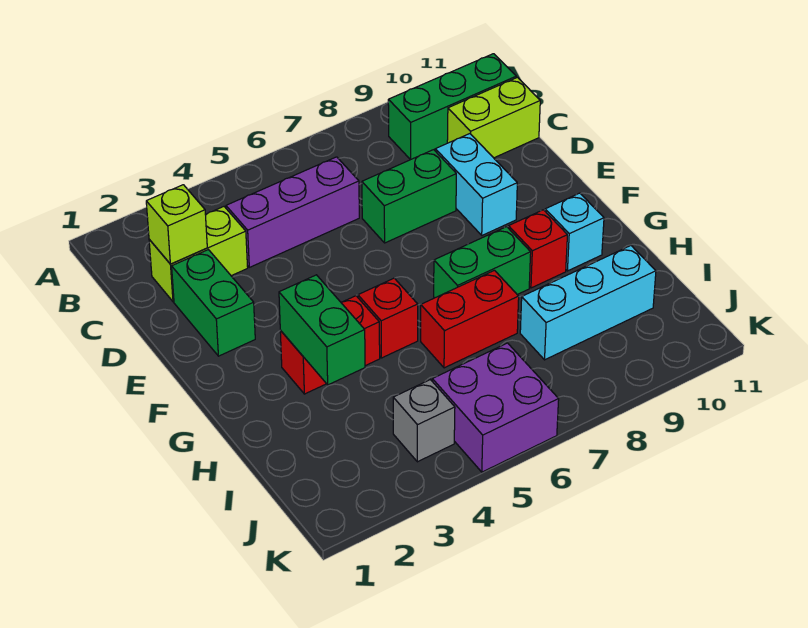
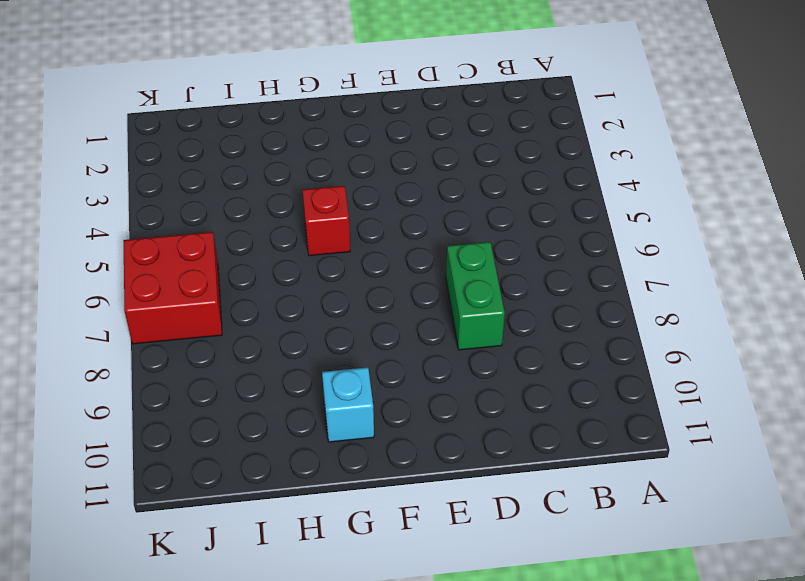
red brick J6:K7 level 1 -> purple brick J5:K6 level 1
none -> green brick B9:B11 level 1
none -> lime brick C2:C3 level 1
none -> purple brick C4:C6 level 1

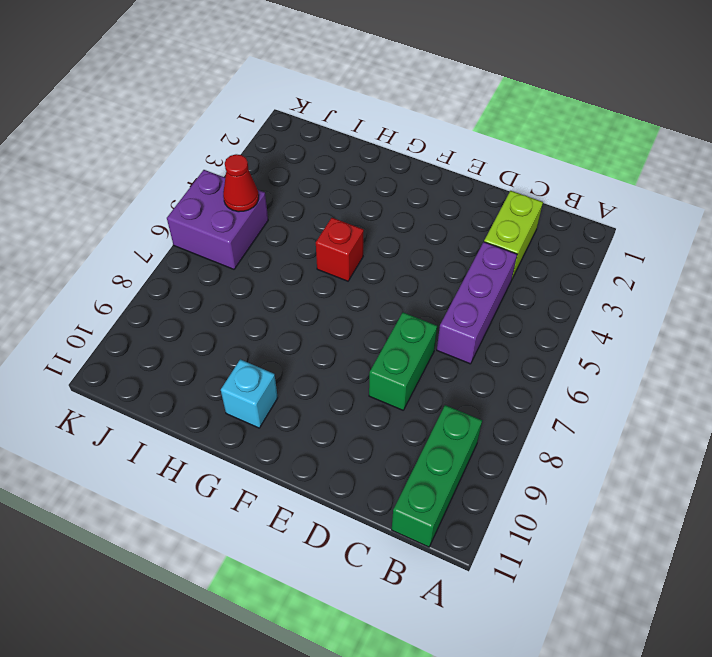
red cone J5 level 2 -> none
none -> lime brick C10:C11 level 1
none -> green brick D2:E2 level 1
none -> cyan brick D9:E9 level 1

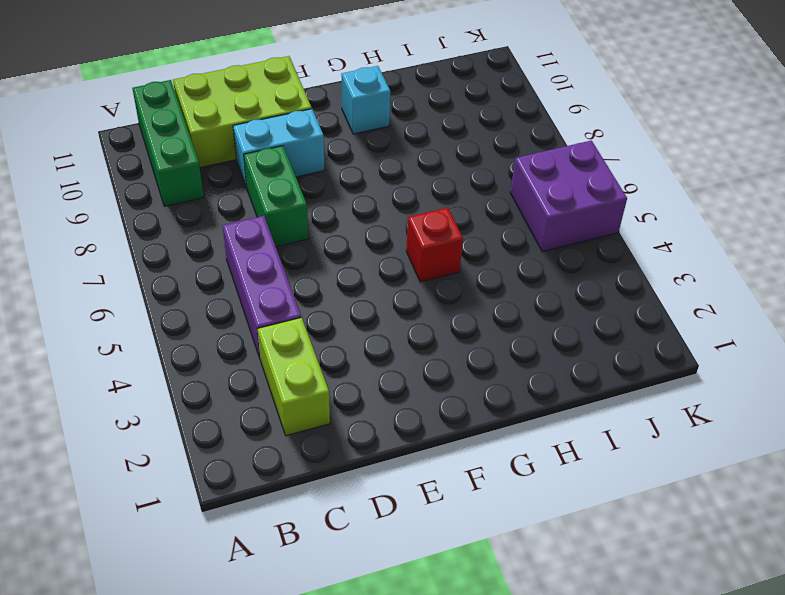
lime brick C10:E11 level 1 -> lime brick C10:C11 level 1
none -> green brick D2:E2 level 1
none -> red brick G3:G4 level 1
none -> green brick G7:G8 level 1

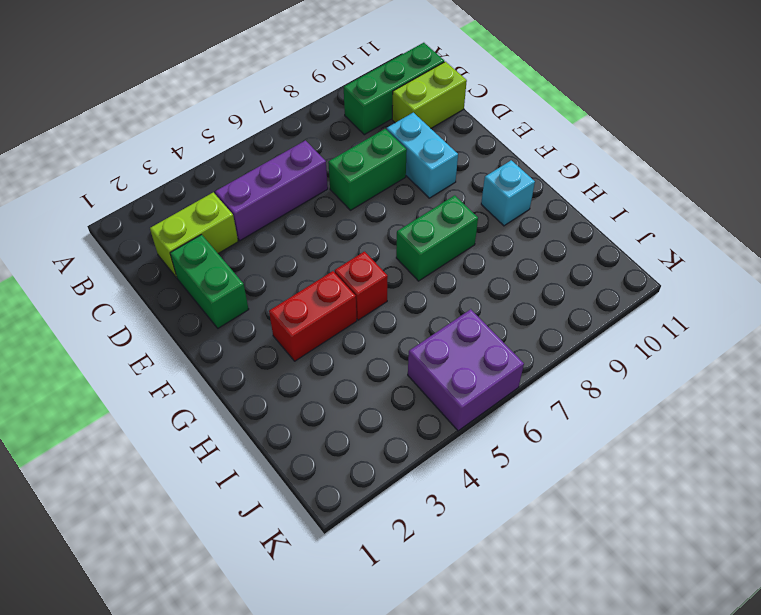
none -> red brick G9 level 1
none -> red brick H6:H7 level 1
none -> cyan brick I8:I10 level 1

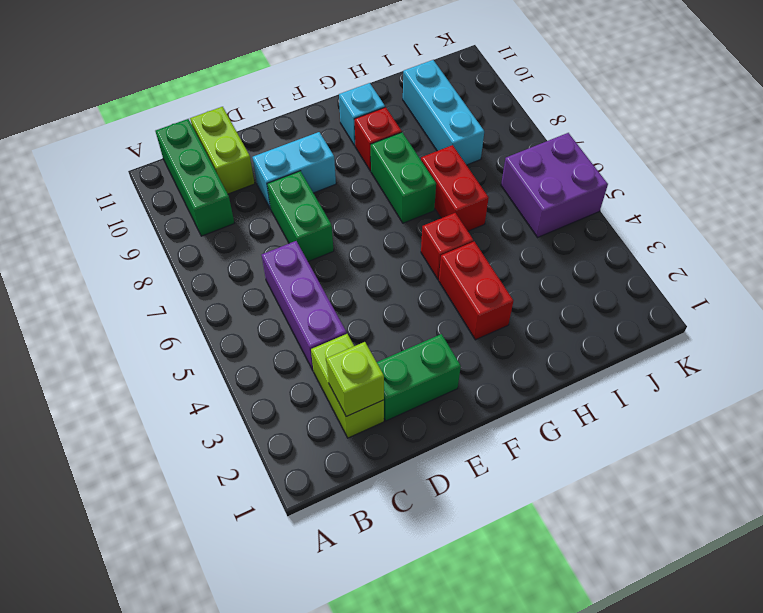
none -> grey brick J4 level 1
none -> green brick G3:H3 level 2

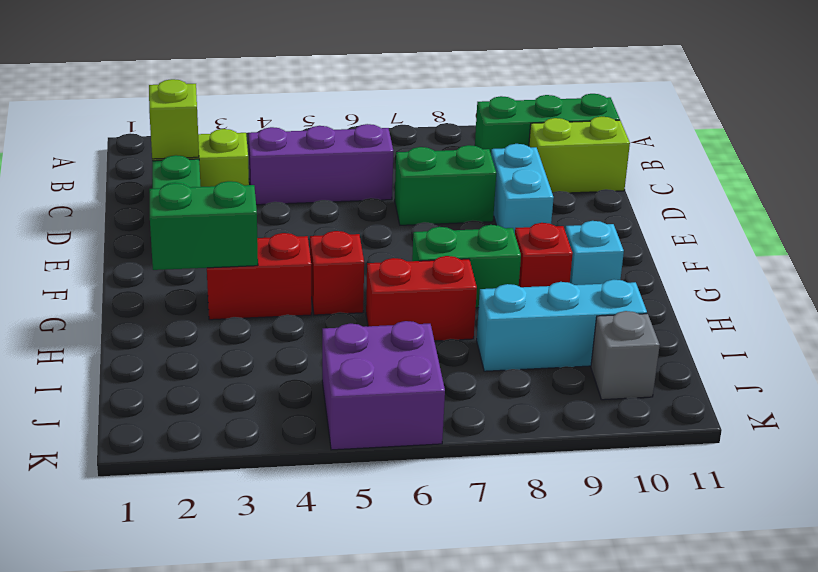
green brick G2:G3 level 2 -> green brick G3:H3 level 2
grey brick J10 level 1 -> grey brick J4 level 1

